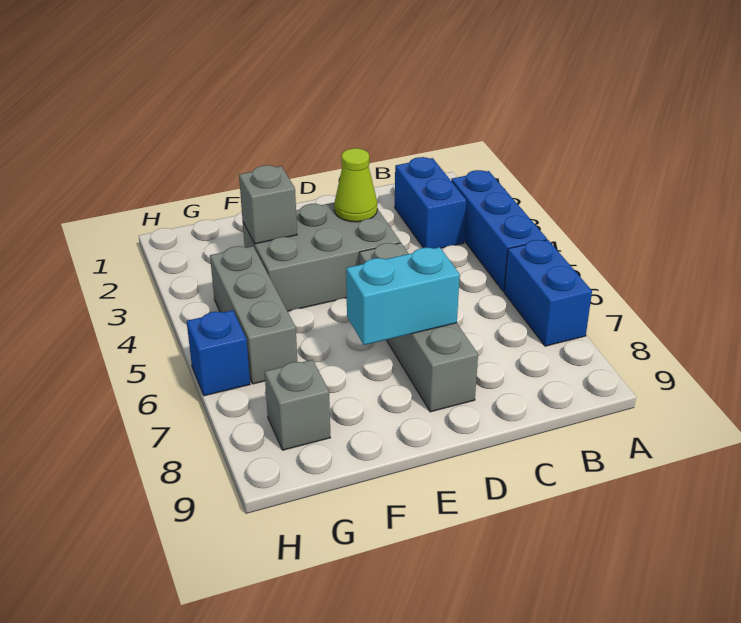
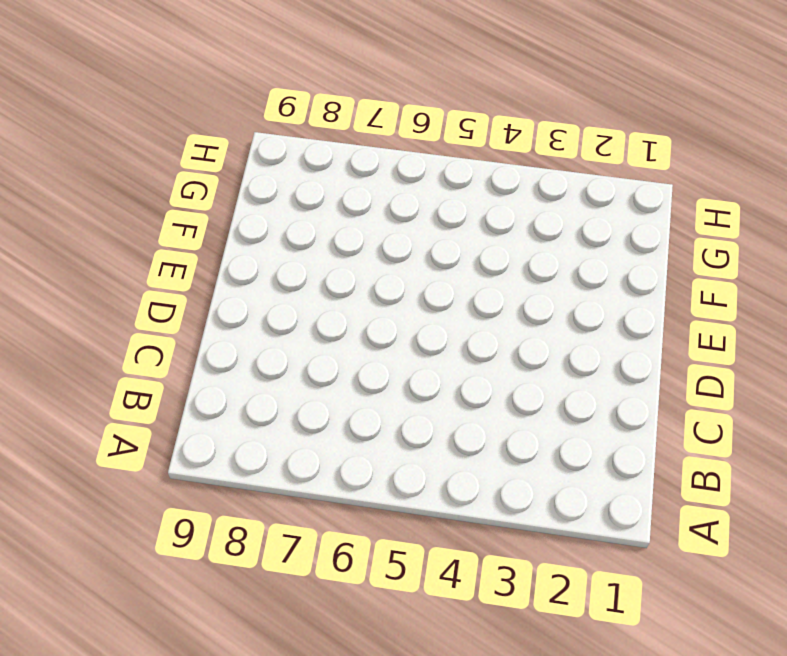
none -> blue brick A3:A5 level 1
none -> blue brick A6:A7 level 1

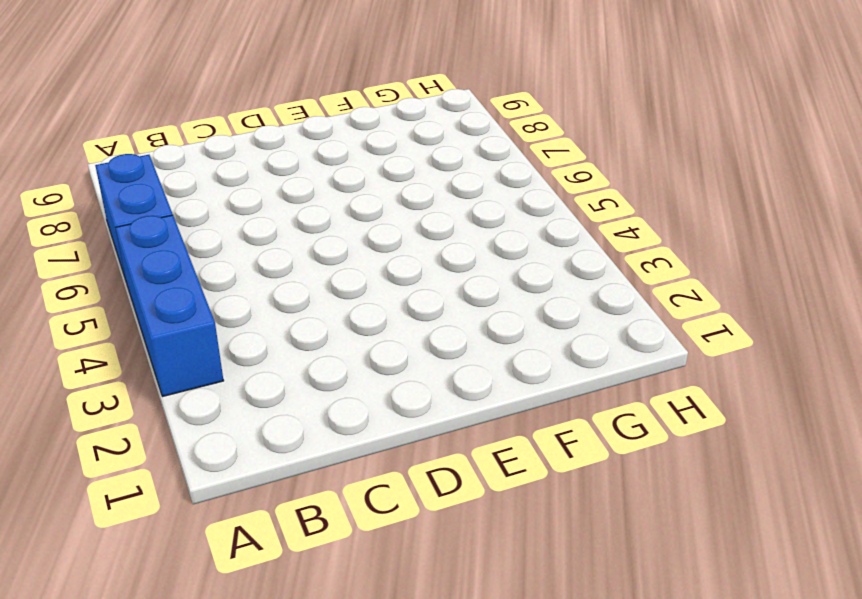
none -> blue brick B2:B3 level 1
none -> grey brick D3:F4 level 1

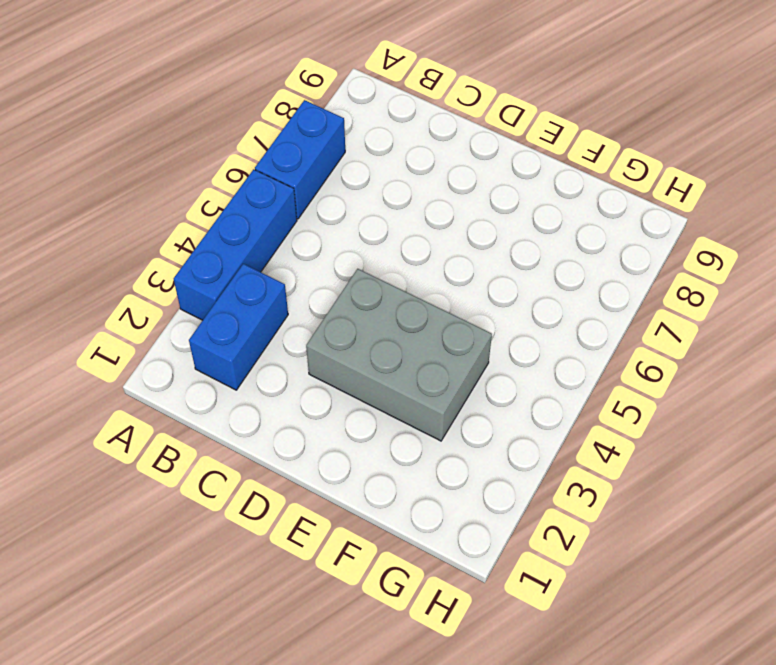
none -> grey brick D5:D8 level 1
none -> grey brick G4:G6 level 1

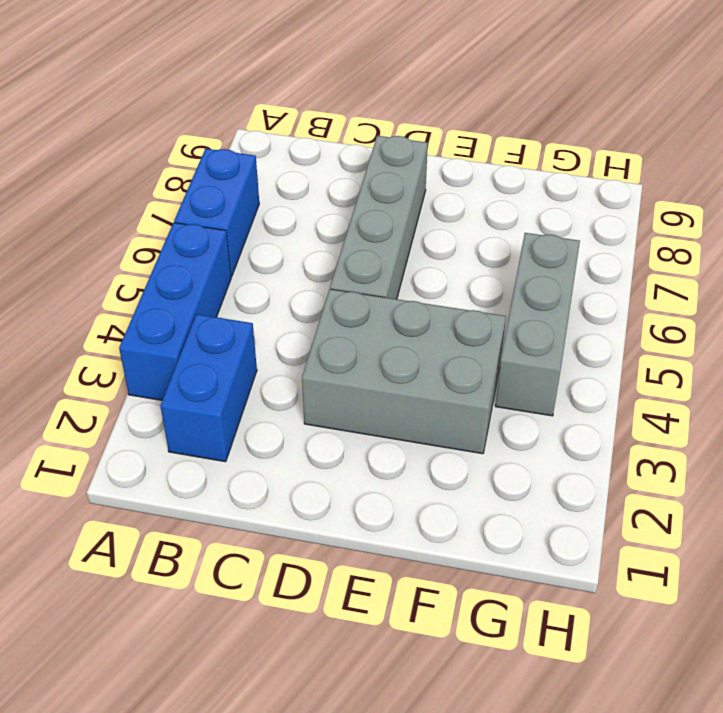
none -> grey brick G8 level 1
none -> blue brick H6 level 1

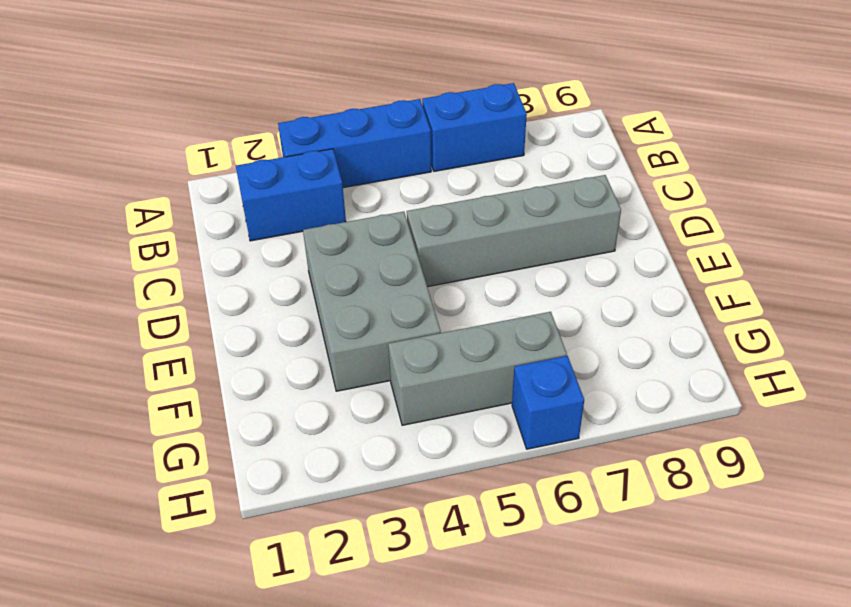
none -> grey brick G8 level 1
none -> lime cone D3 level 2

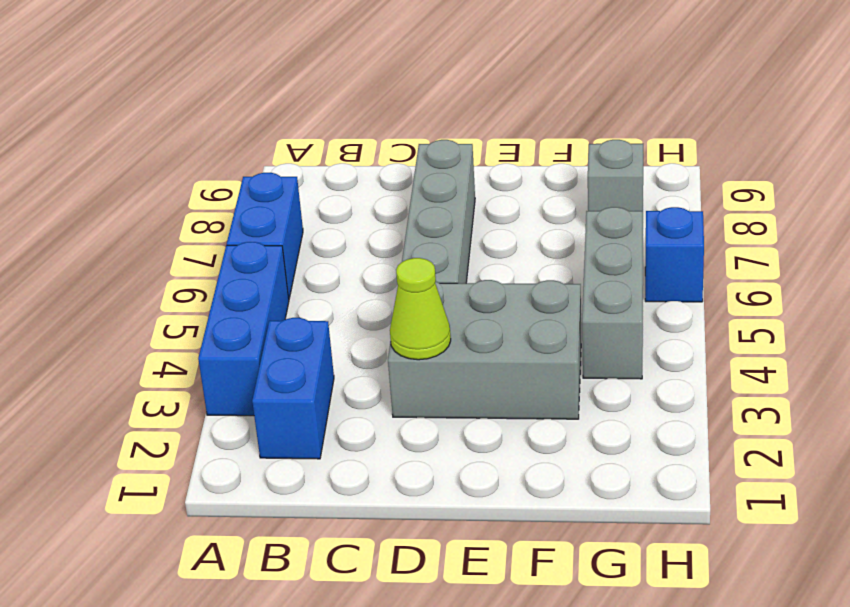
none -> cyan brick D7:E7 level 2
none -> grey brick F3 level 2

